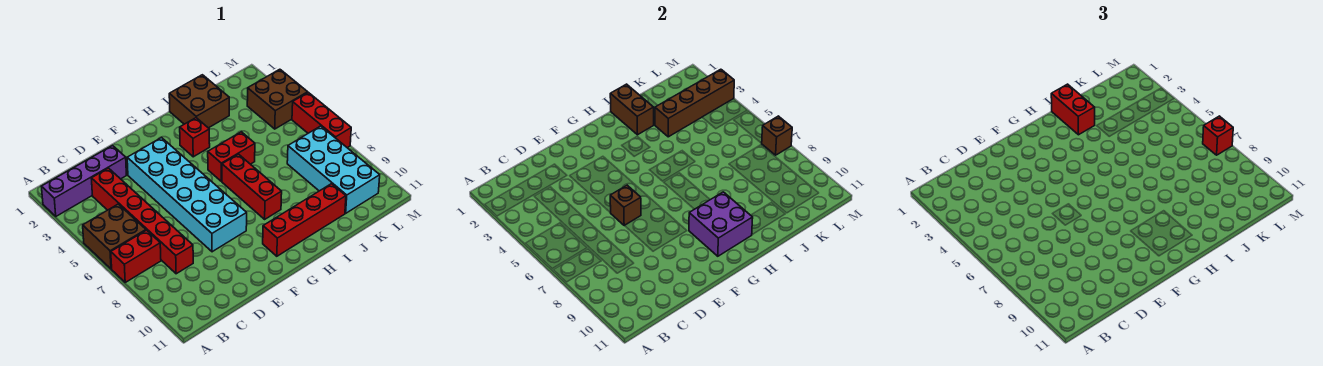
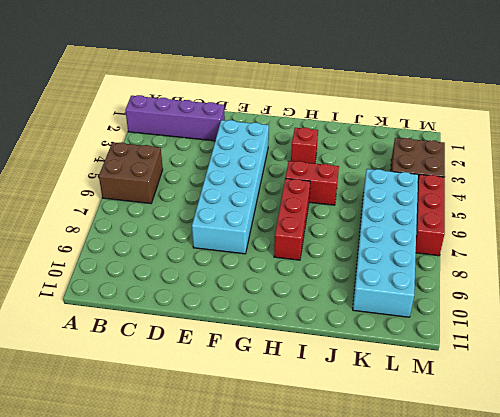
cyan brick K5:L10 level 1 -> cyan brick K7:L10 level 1
none -> red brick A7:B7 level 1
none -> red brick C3:C8 level 1
none -> red brick G10:J10 level 1

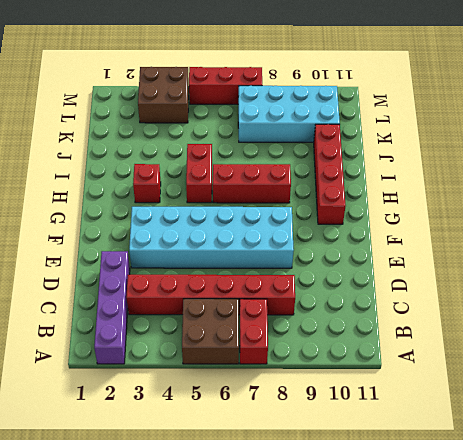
none -> brown brick I1:J2 level 1
none -> brown brick E6 level 2
none -> purple brick G9:H10 level 2

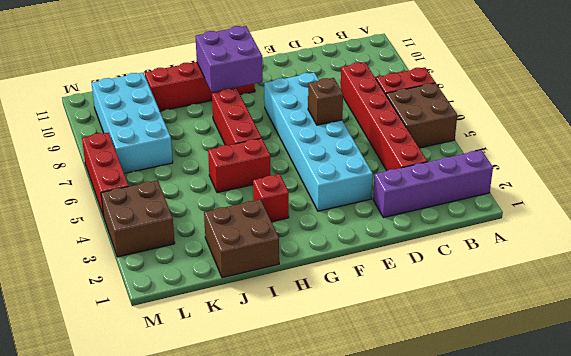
none -> brown brick I1:I2 level 2
none -> brown brick J3:M3 level 2
none -> brown brick M7 level 2

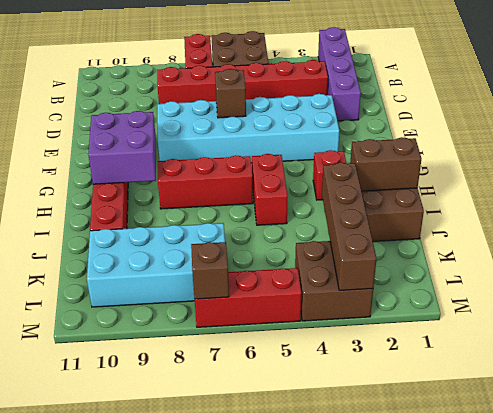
none -> red brick I1:I2 level 3
none -> red brick M7 level 3

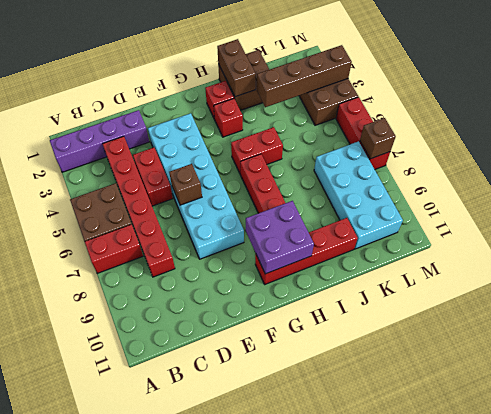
red brick D4:D5 level 1 -> red brick I1:I2 level 3
red brick H2 level 1 -> red brick M7 level 3

